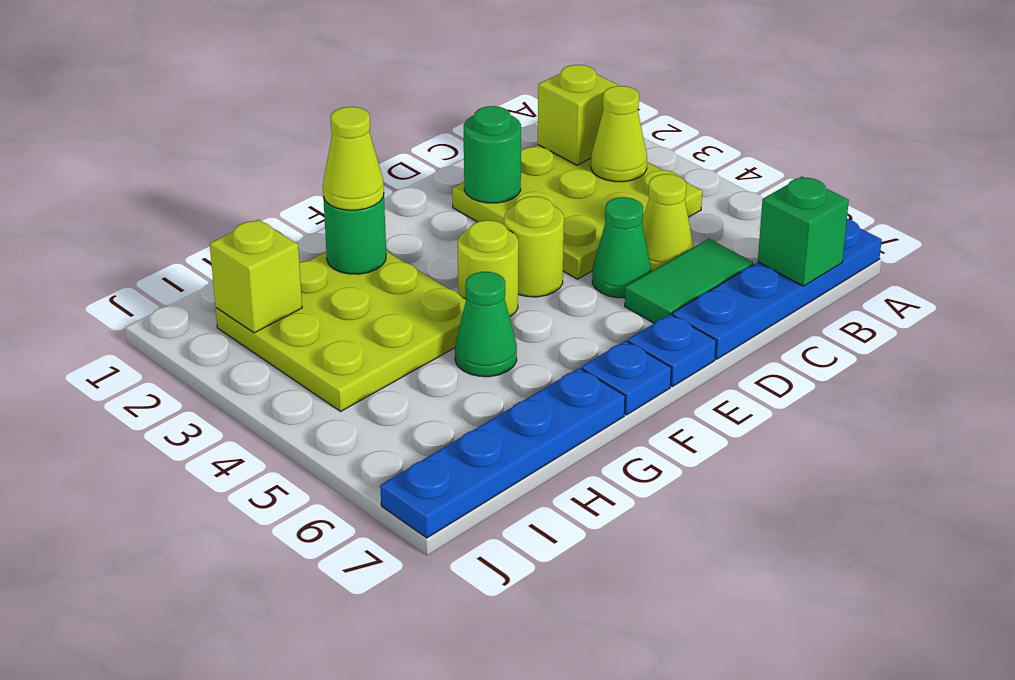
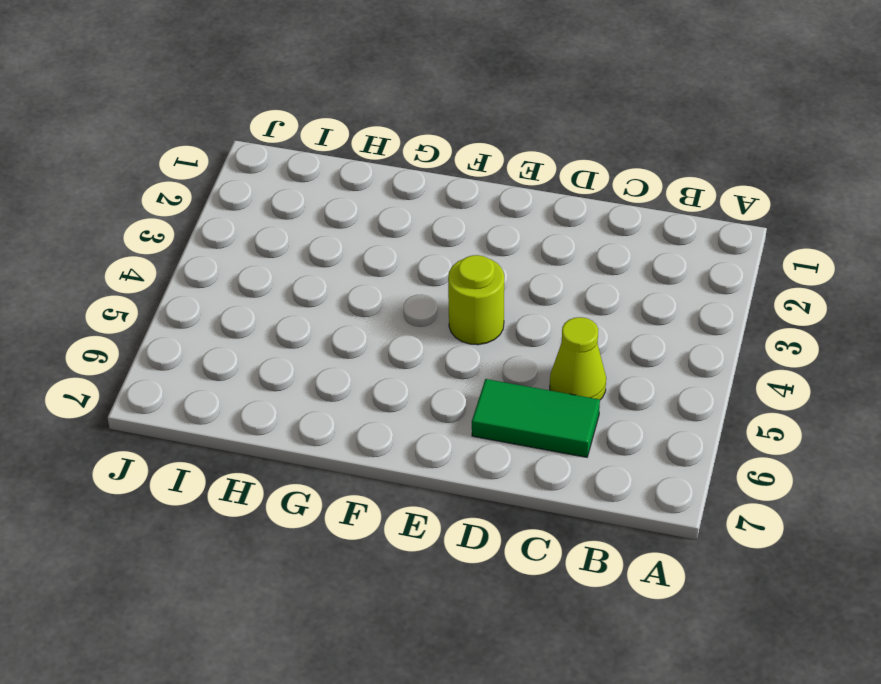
none -> blue plate A7:D7 level 1
none -> lime plate B2:D4 level 1
none -> green cone D5 level 1

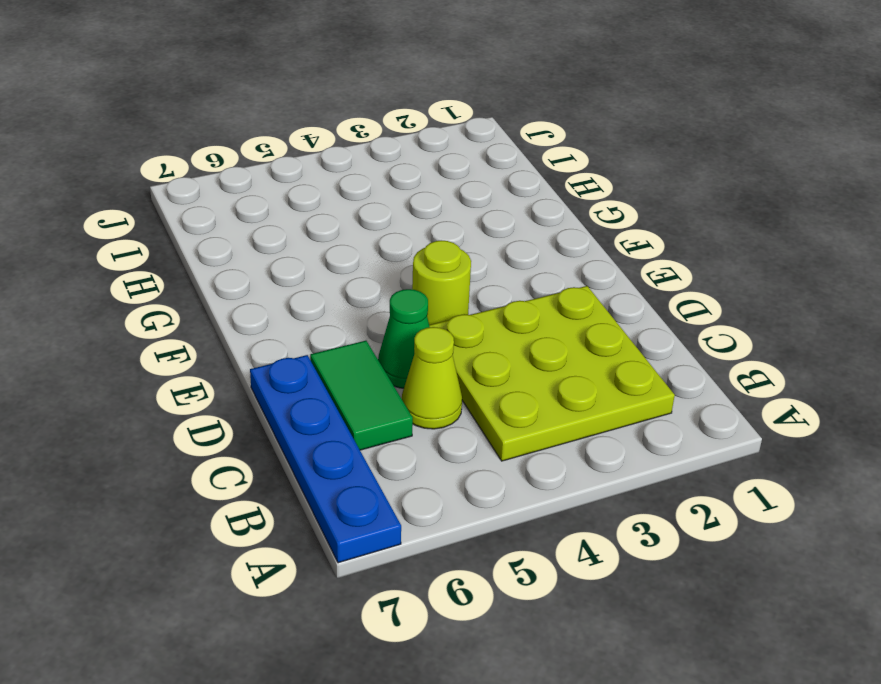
none -> blue plate E7 level 1
none -> lime round brick F4 level 1
none -> blue plate F7 level 1

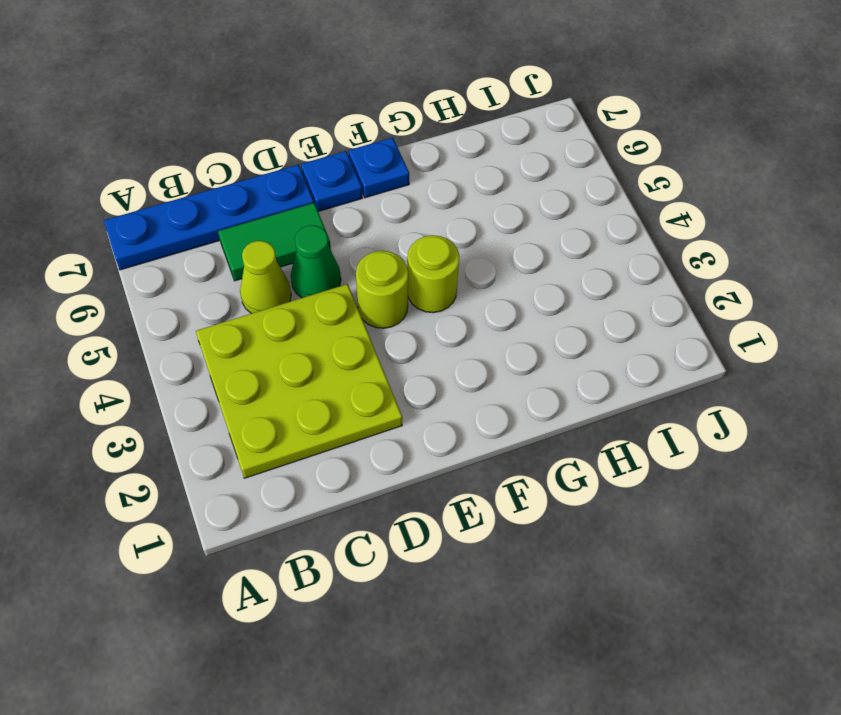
none -> lime plate G2:I4 level 1
none -> green cone G5 level 1
none -> blue plate G7:J7 level 1

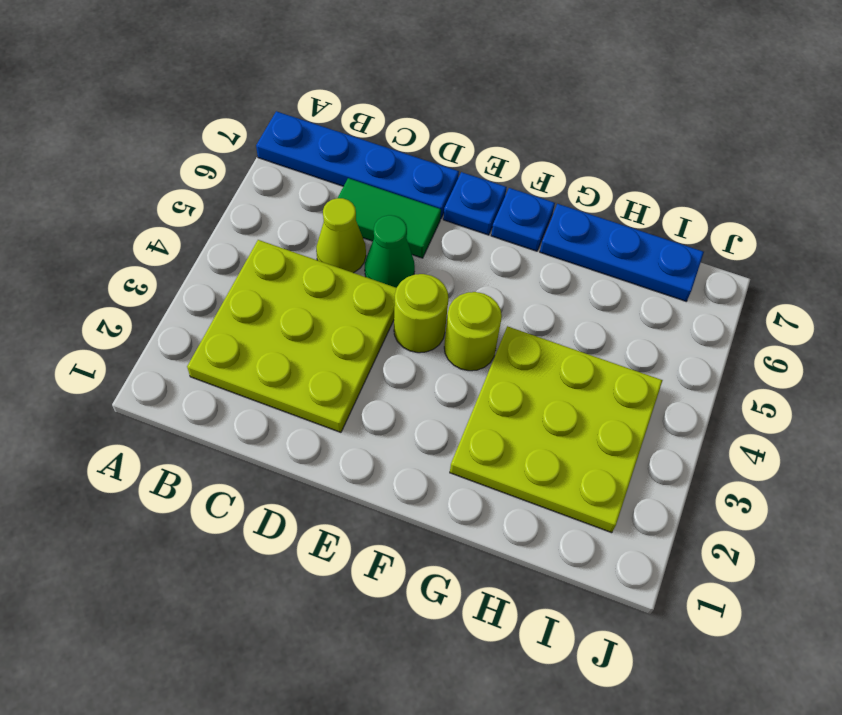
blue plate G7:I7 level 1 -> blue plate G7:J7 level 1
none -> green cone G5 level 1
none -> lime brick B2 level 2
none -> lime cone B3 level 2

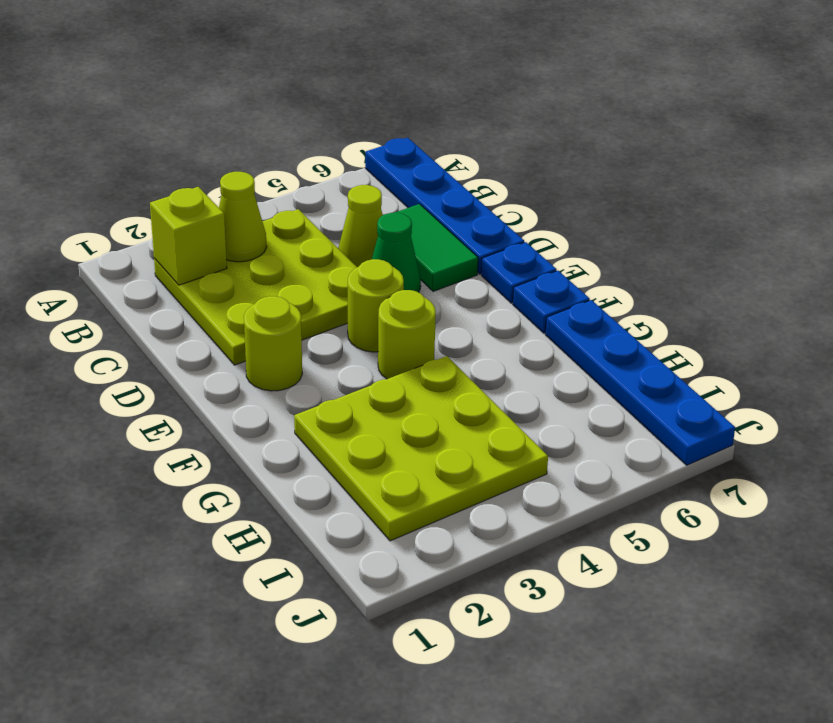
lime round brick E2 level 1 -> none
none -> green cone G5 level 1
none -> green brick B7 level 2
none -> green round brick D2 level 2

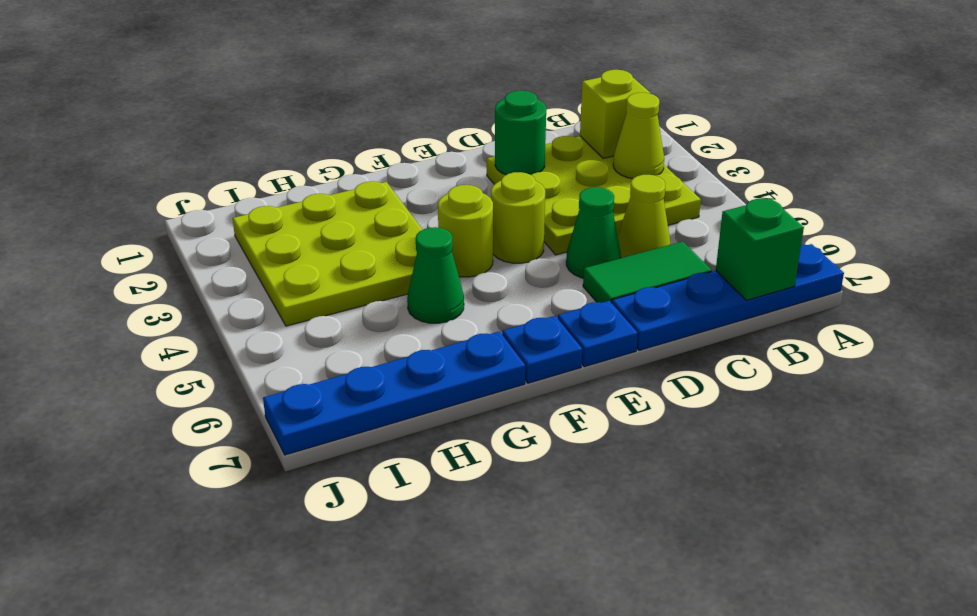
none -> green round brick G2 level 2
none -> lime brick I2 level 2
none -> lime cone G2 level 3

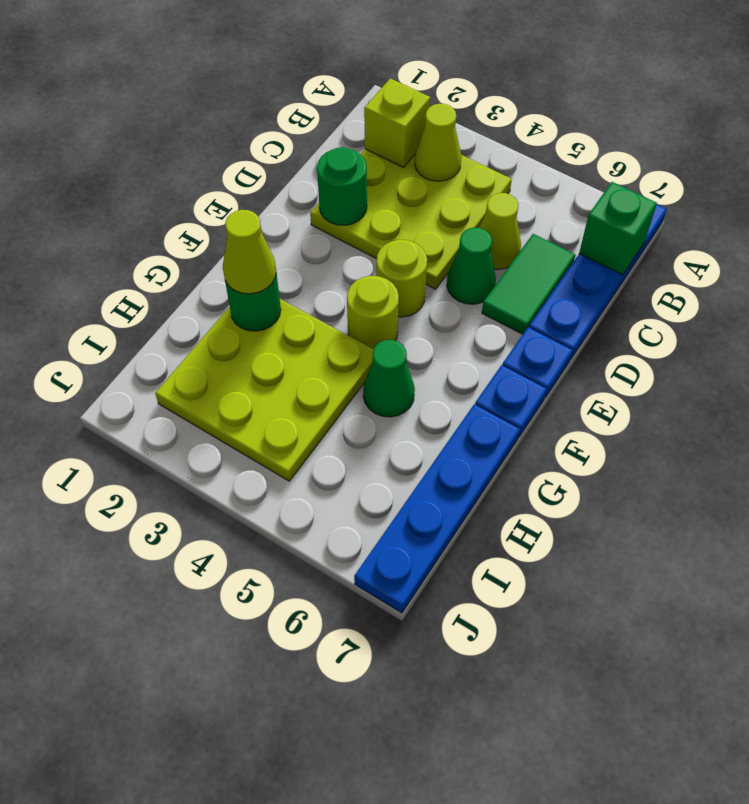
none -> lime brick I2 level 2

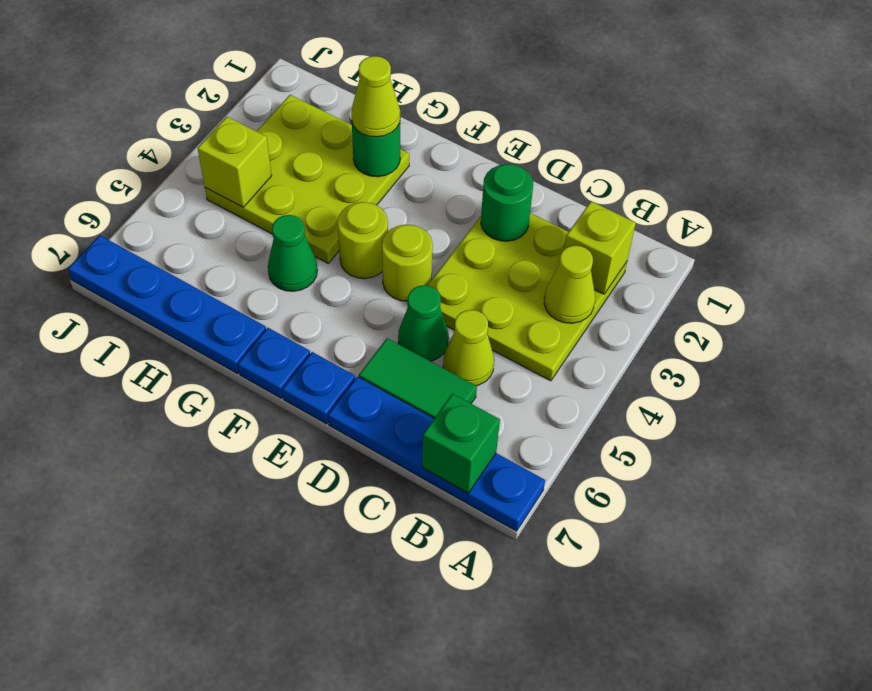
lime brick I4 level 2 -> lime brick I2 level 2

